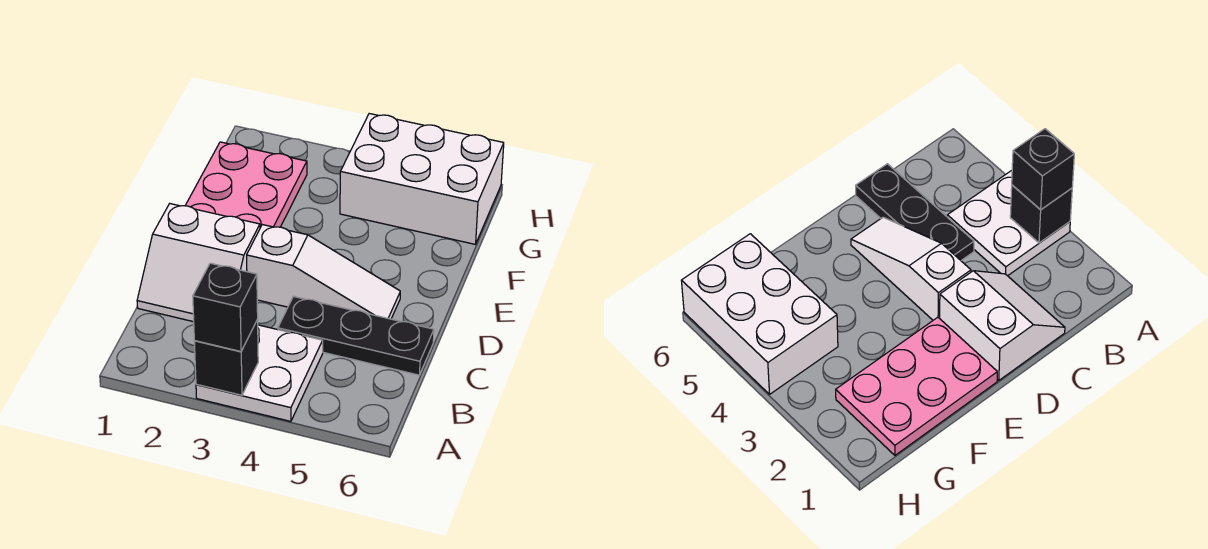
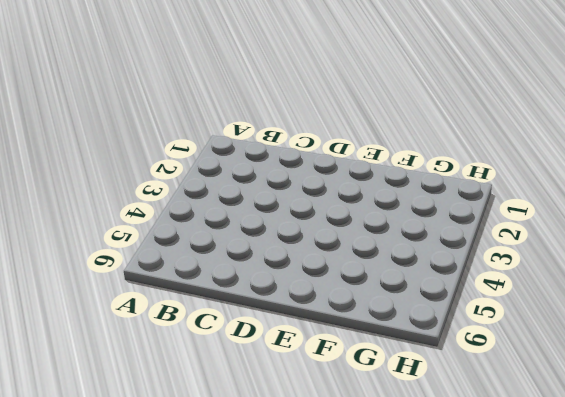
none -> white plate A3:B4 level 1
none -> white slope C1:D2 level 1 top D

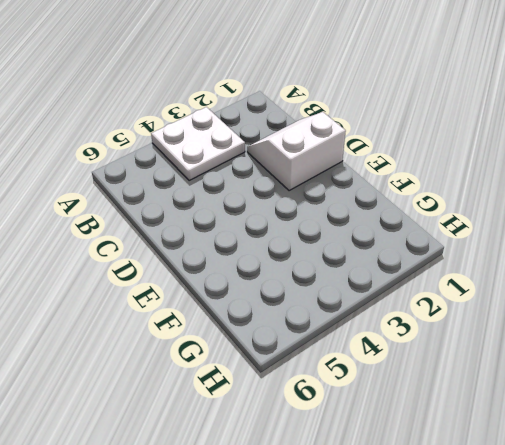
none -> black plate C4:C6 level 1
none -> white slope D3:D5 level 1 top 3

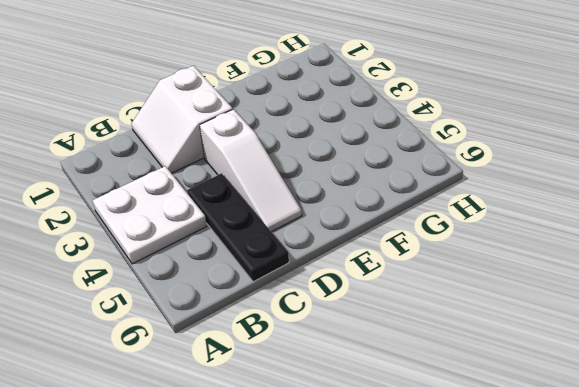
none -> pink plate E1:G2 level 1
none -> white brick G4:H6 level 1

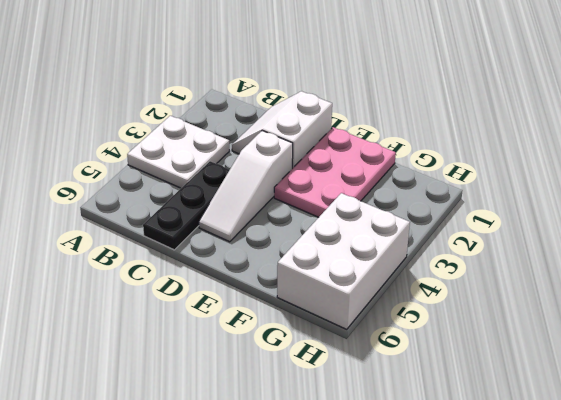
pink plate E1:F3 level 1 -> pink plate E1:G2 level 1
none -> black brick A3 level 2
none -> black brick A3 level 3

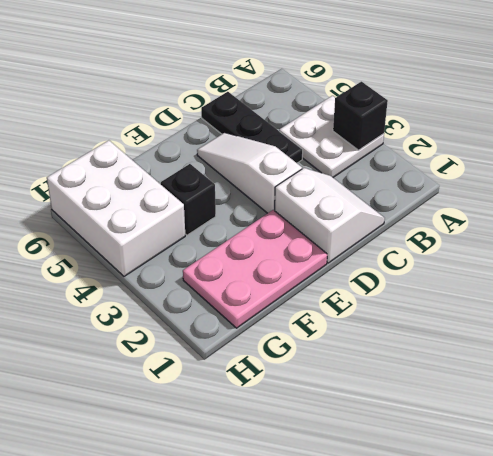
black brick F4 level 1 -> black brick A3 level 3

